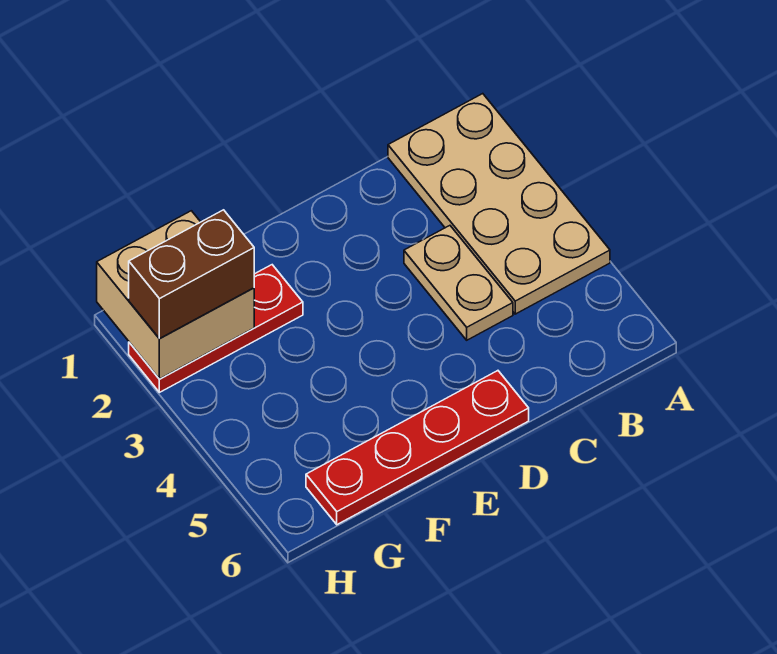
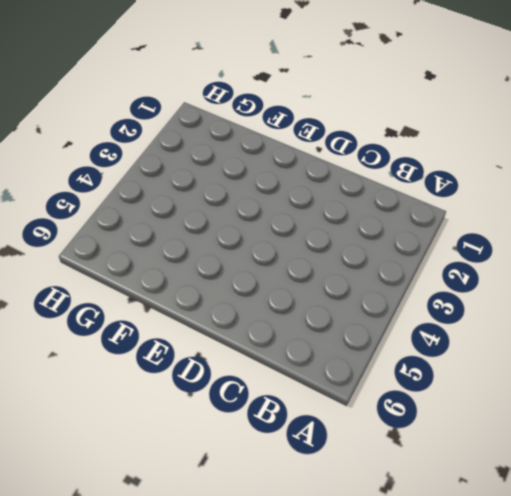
none -> tan plate A1:B4 level 1
none -> tan plate C3:C4 level 1

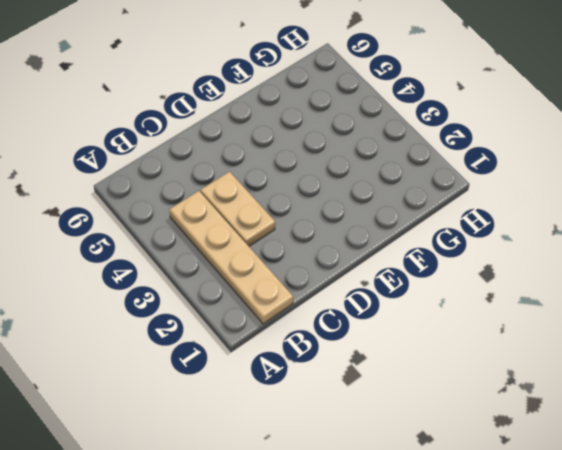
tan plate B1:B4 level 1 -> tan plate A1:B4 level 1
none -> red plate D6:G6 level 1
none -> red plate F2:H2 level 1

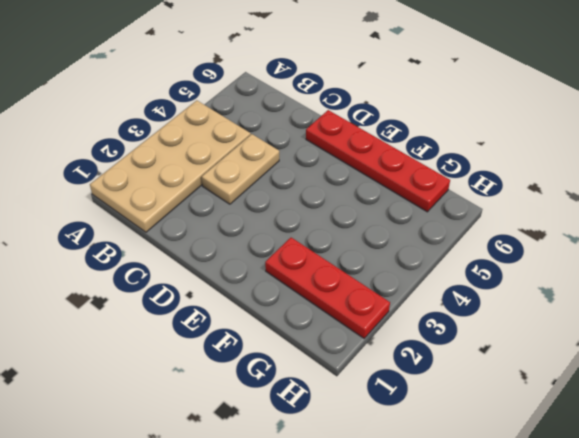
none -> tan brick G1:H2 level 2
none -> brown brick G2:H2 level 3

